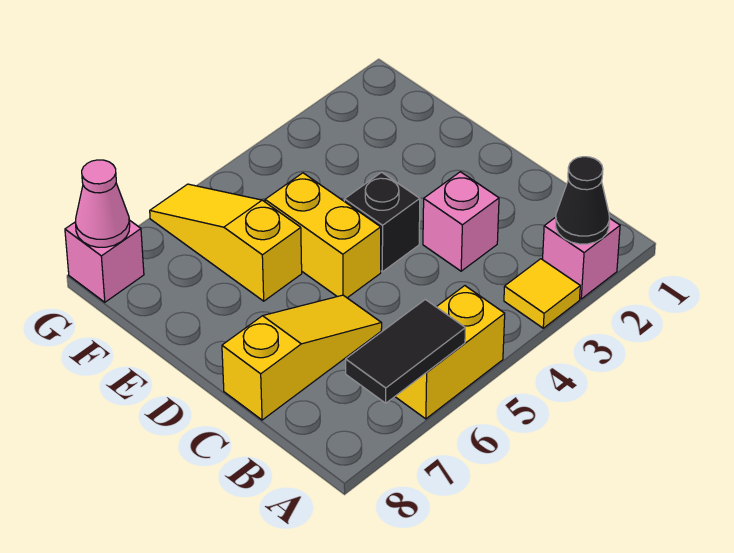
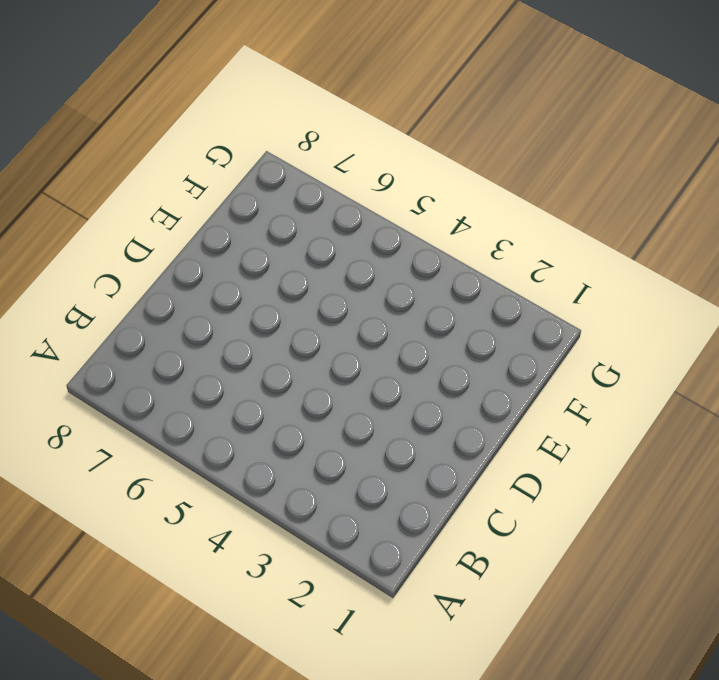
none -> pink brick A2 level 1
none -> yellow tile A3 level 1
none -> yellow brick A5:A6 level 1

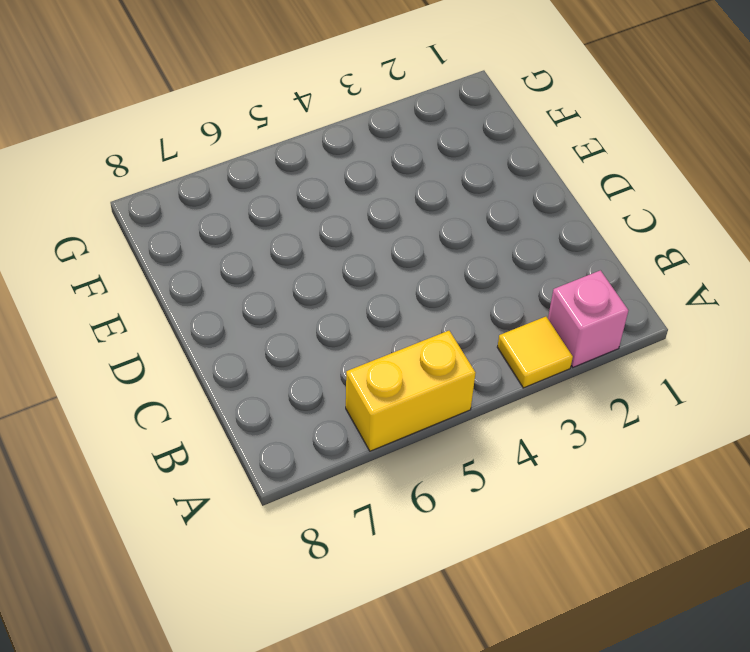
none -> pink brick C3 level 1
none -> yellow slope C6:C8 level 1 top 8
none -> black brick D4 level 1

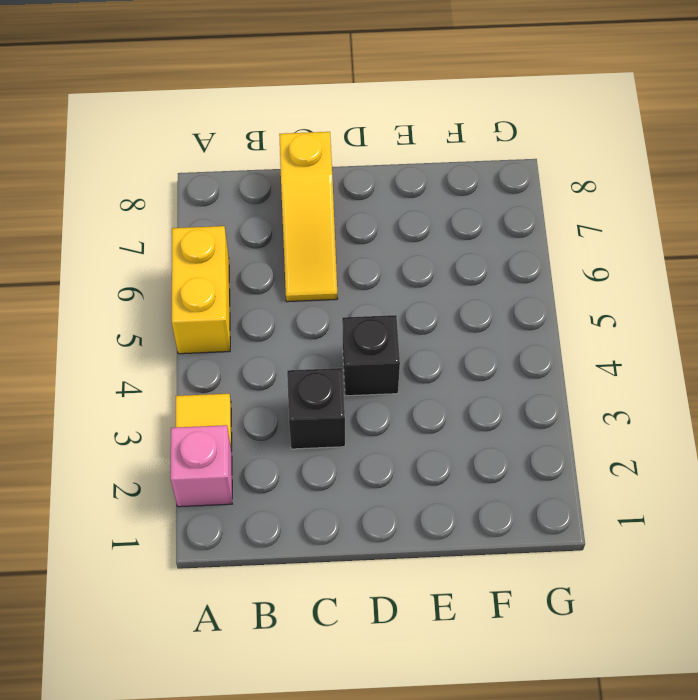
black brick C3 level 1 -> pink brick C3 level 1
none -> yellow brick D5:E5 level 1
none -> yellow slope E6:G6 level 1 top E
none -> pink brick G8 level 1

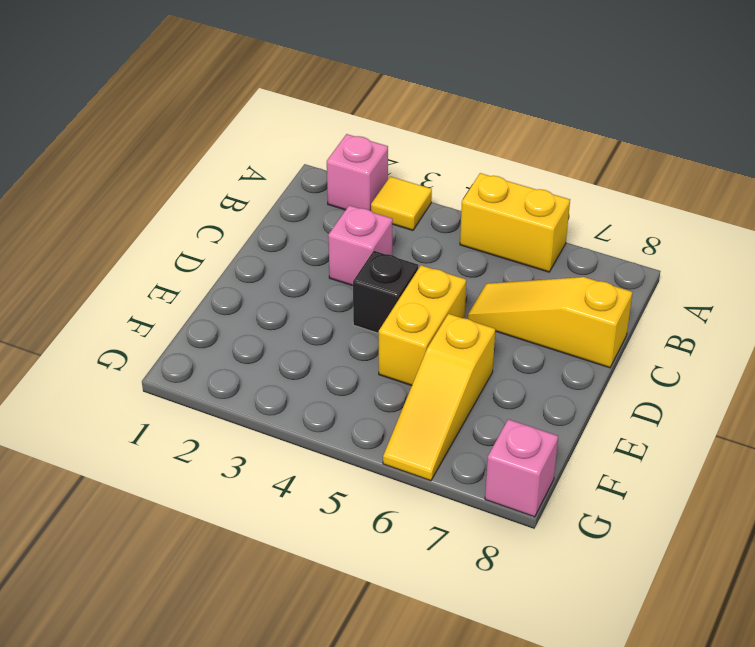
none -> black cone A2 level 2
none -> black tile A6:A7 level 2
none -> pink cone G8 level 2

